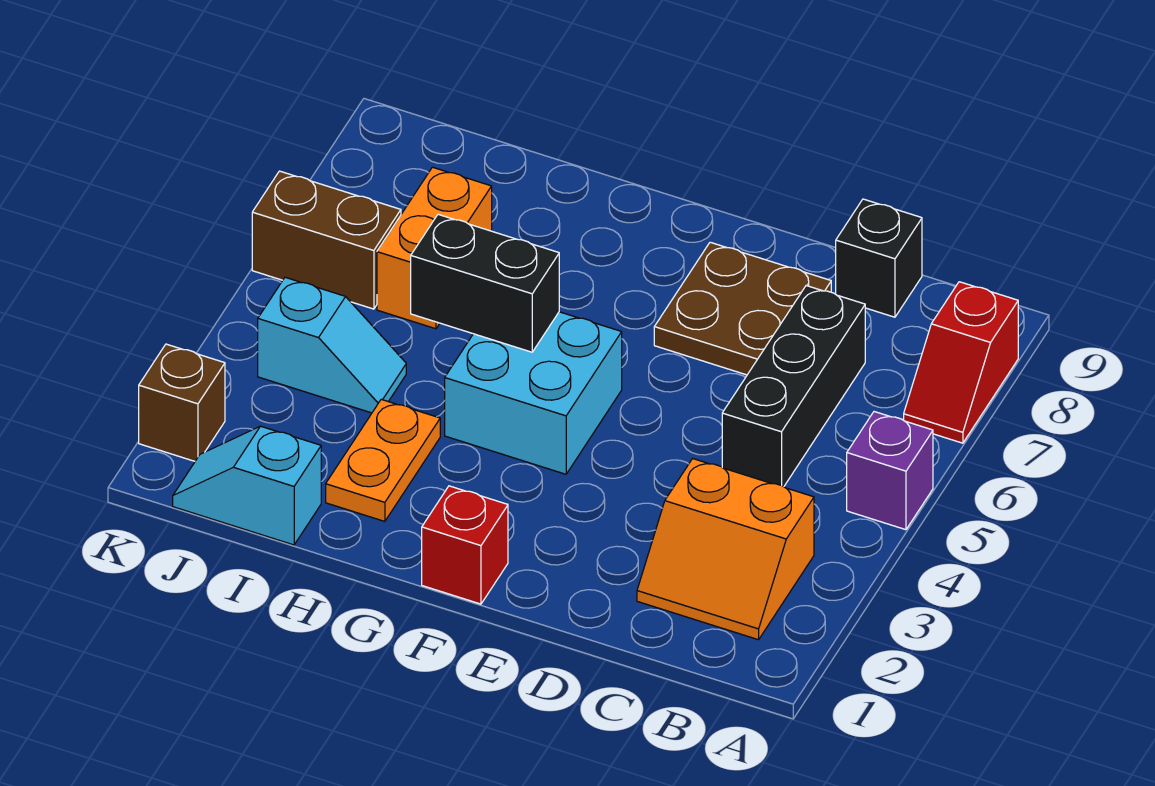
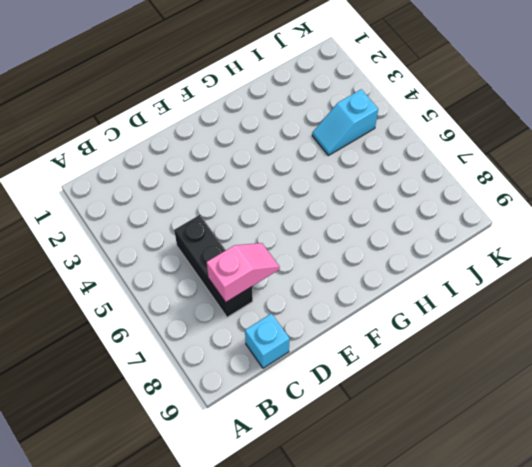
pink slope C7:D7 level 2 top C -> none
cyan brick C9 level 1 -> black brick C9 level 1
none -> purple brick A5 level 1
none -> red slope A7:A8 level 1 top 8
none -> orange slope B2:C3 level 1 top 3

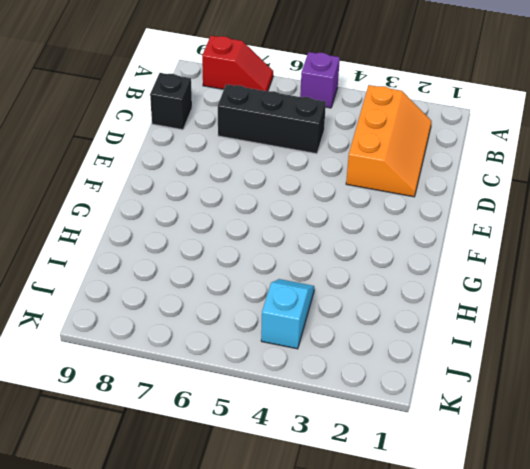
orange slope B2:D3 level 1 top 3 -> orange slope B2:C3 level 1 top 3
none -> brown plate D7:E8 level 1
none -> red brick F1 level 1
none -> cyan brick F4:G5 level 1

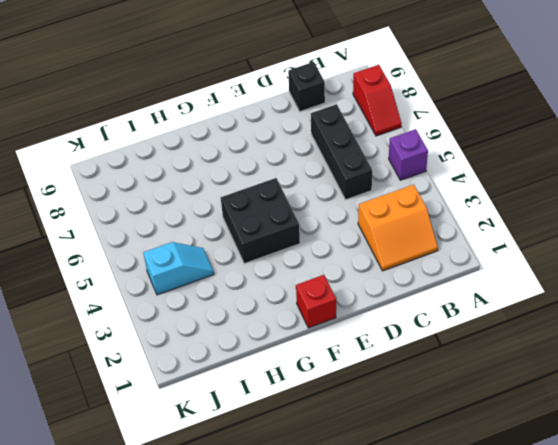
black brick F4:G5 level 1 -> cyan brick F4:G5 level 1
none -> brown plate D7:E8 level 1
none -> orange plate H2:H3 level 1
none -> cyan slope I1:J1 level 1 top I

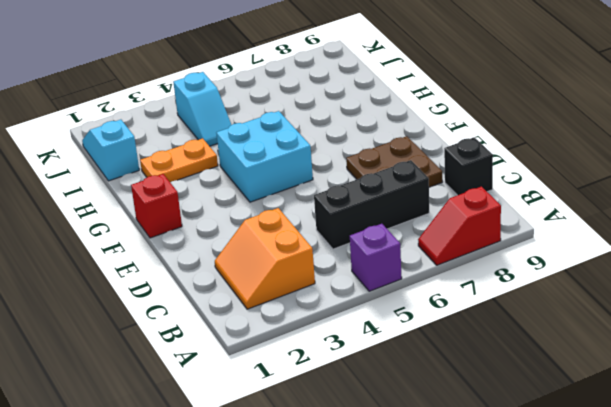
none -> orange brick I6:I7 level 1
none -> brown brick J6:K6 level 1
none -> brown brick K2 level 1

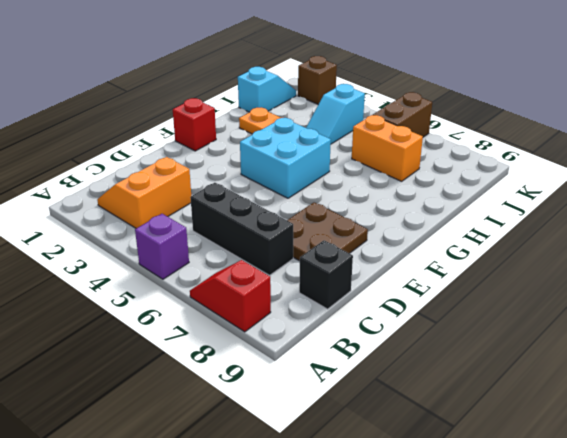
none -> black brick G5:H5 level 2

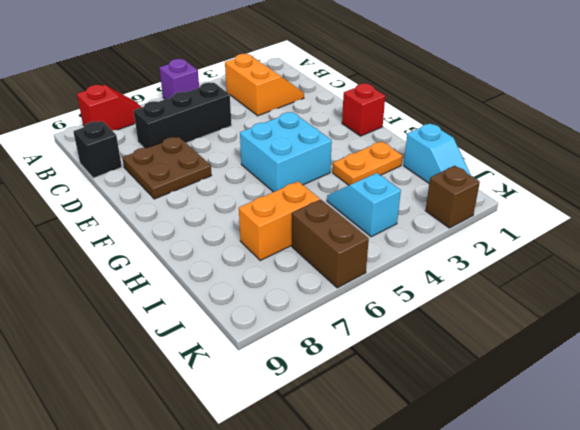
none -> black brick G5:H5 level 2

